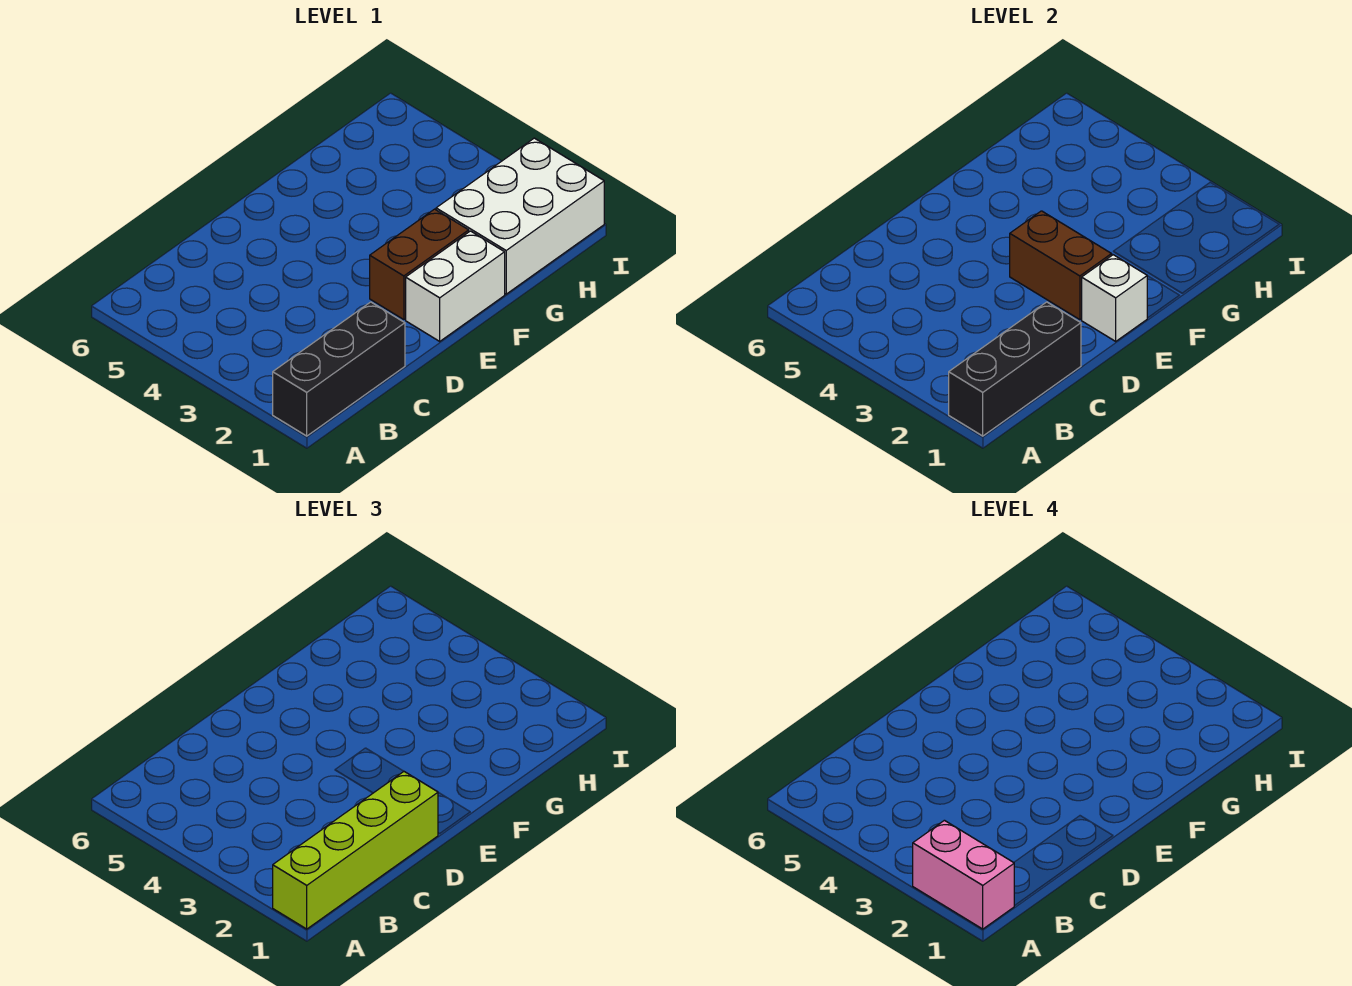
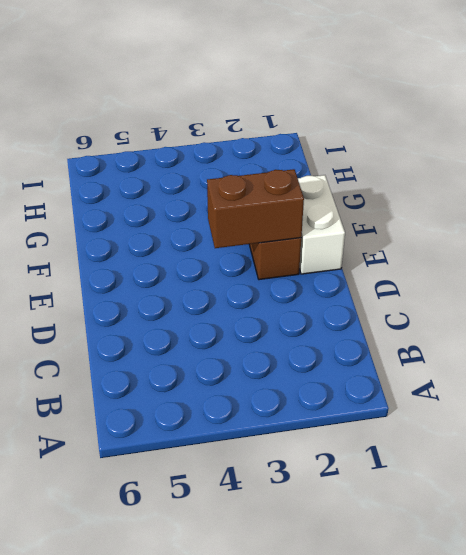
none -> black brick A1:C1 level 1
none -> white brick G1:I2 level 1

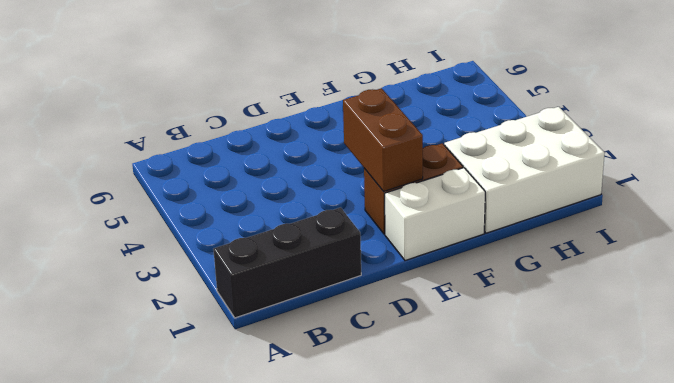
none -> black brick A1:C1 level 2
none -> white brick E1 level 2

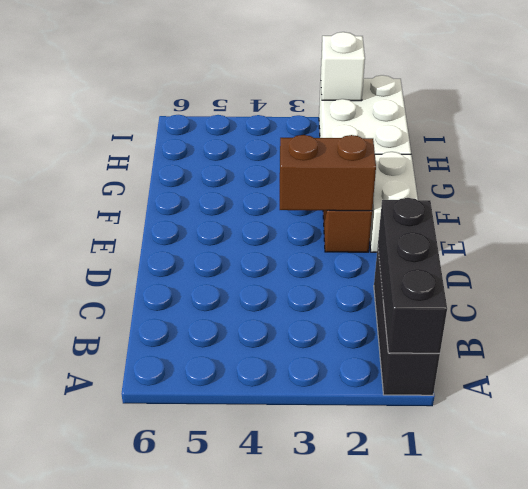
white brick I2 level 2 -> white brick E1 level 2
none -> lime brick A1:D1 level 3
none -> pink brick A1:A2 level 4

